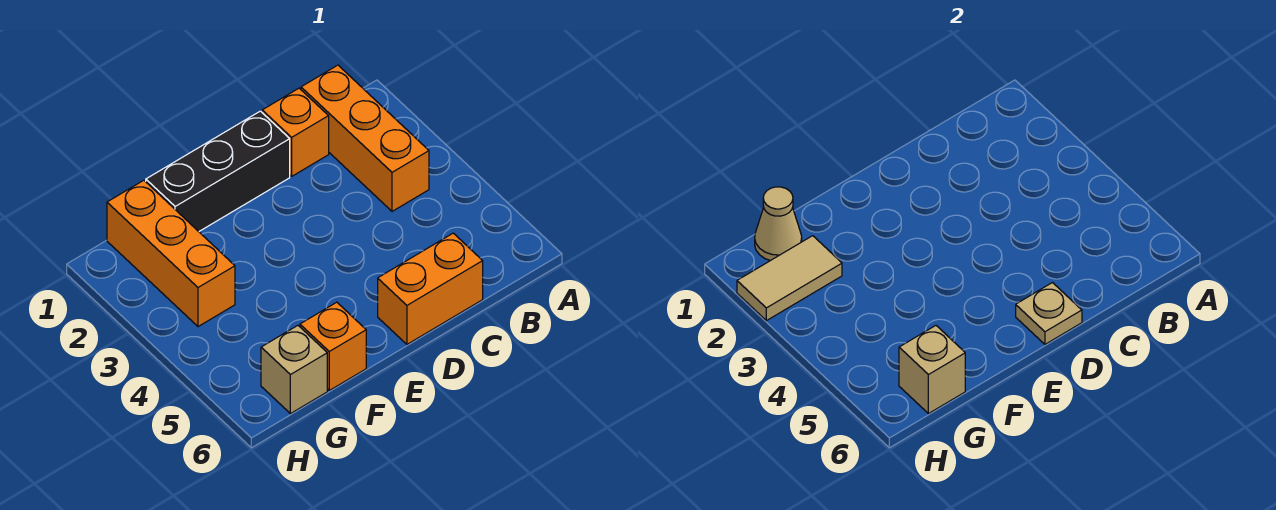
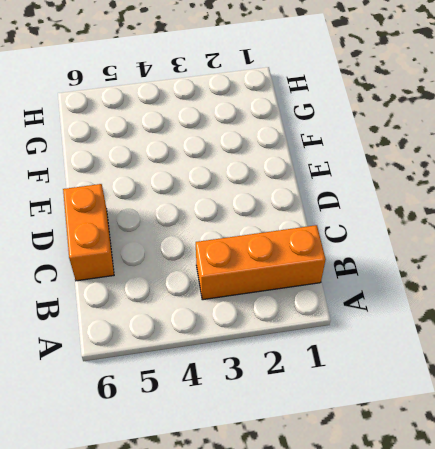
none -> orange brick C1 level 1
none -> black brick D1:F1 level 1

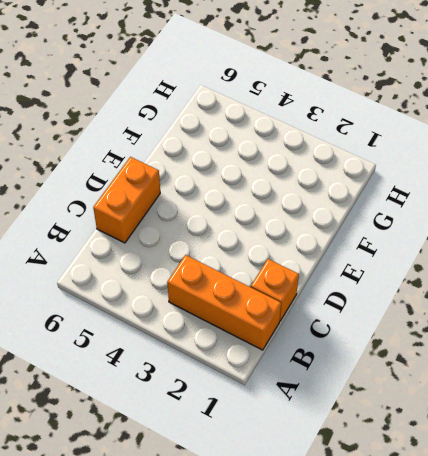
none -> black brick D1:F1 level 1
none -> orange brick F6 level 1

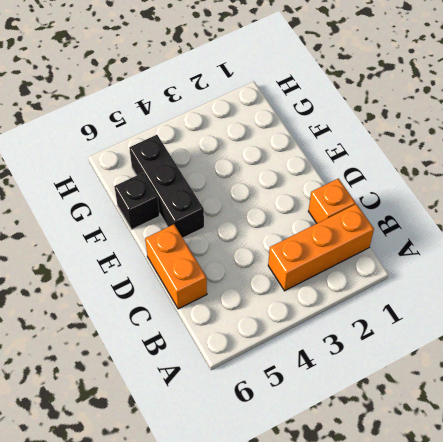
black brick E5:G5 level 1 -> black brick D1:F1 level 1
black brick F6 level 1 -> orange brick F6 level 1
none -> orange brick G1:G3 level 1
none -> tan brick G6 level 1

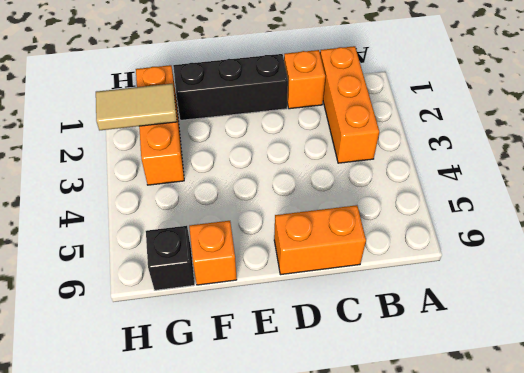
black brick G6 level 1 -> tan brick G6 level 1
none -> tan plate D6 level 2
none -> tan cone G1 level 2

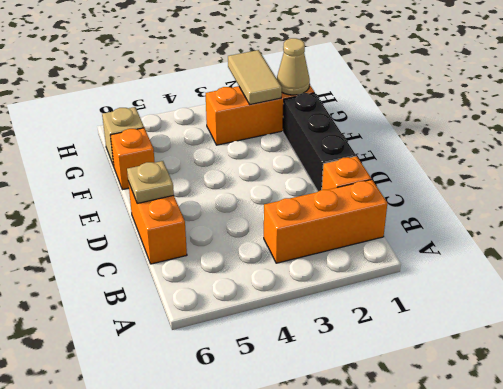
none -> tan brick G6 level 2

